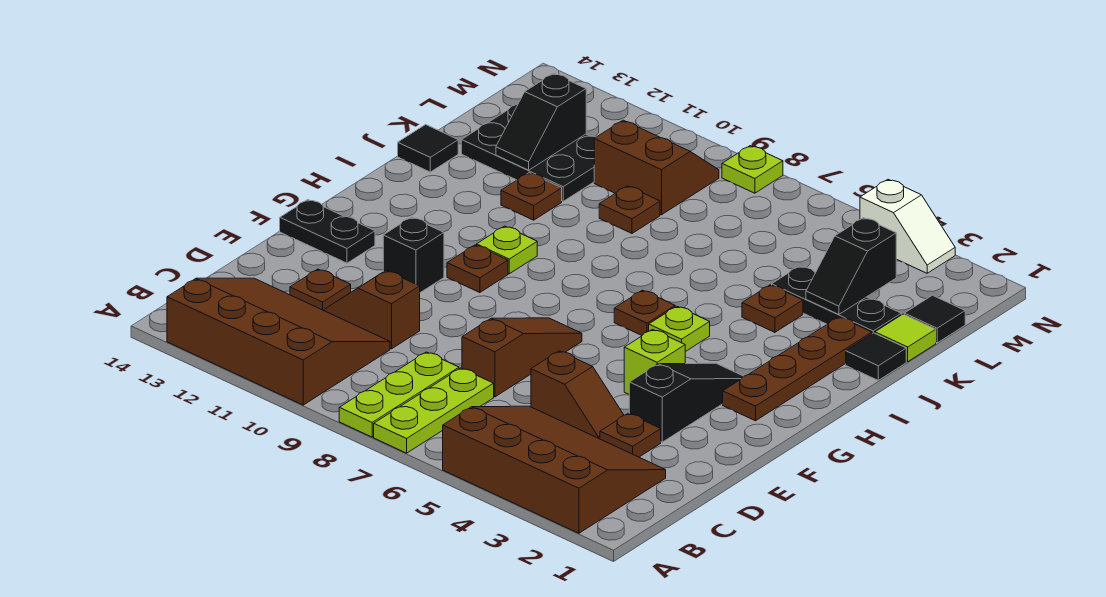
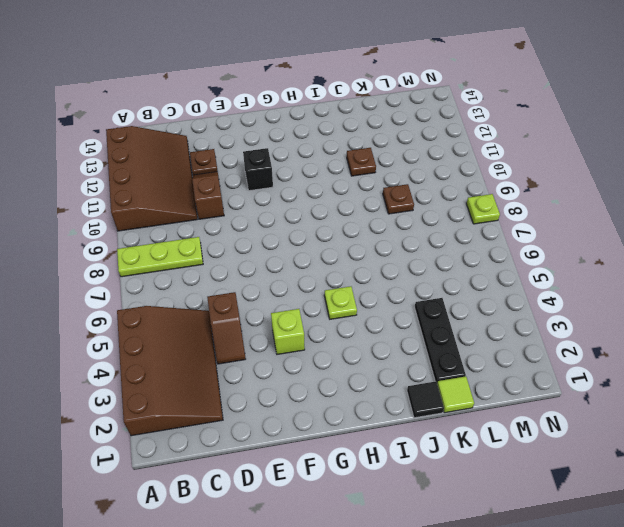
none -> lime plate A7:C7 level 1
none -> brown plate D3 level 1
none -> brown slope D7:F7 level 1 top D
none -> black slope E3:G3 level 1 top E

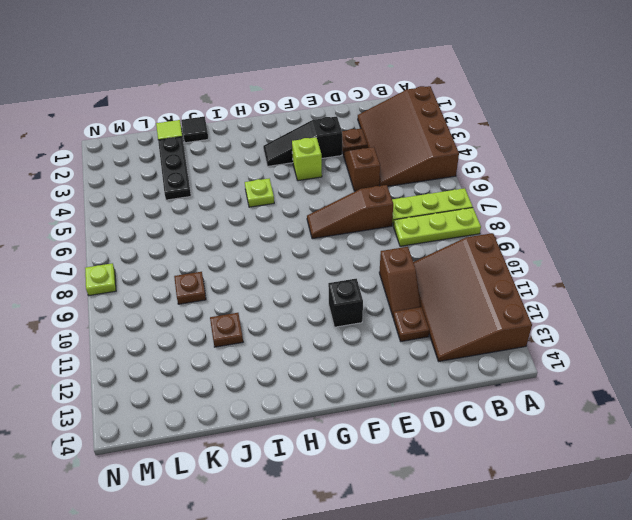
none -> black plate F13:F14 level 1
none -> brown plate G2:J2 level 1
none -> brown plate G10 level 1
none -> brown plate H6 level 1

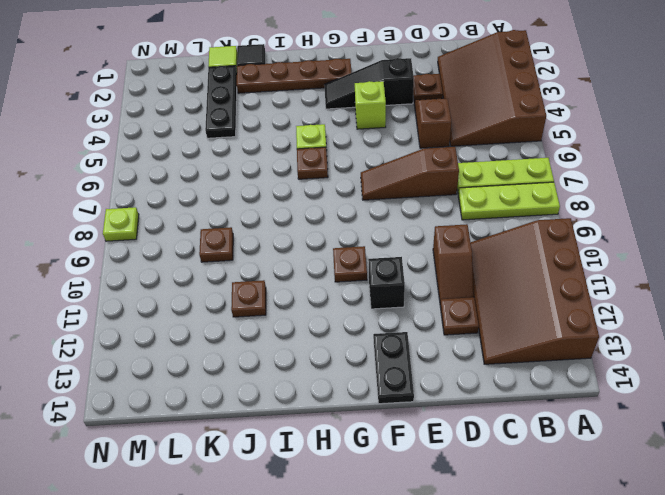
none -> lime plate H10 level 1
none -> brown plate J4 level 1
none -> black tile J14 level 1
none -> black plate K11:L13 level 1

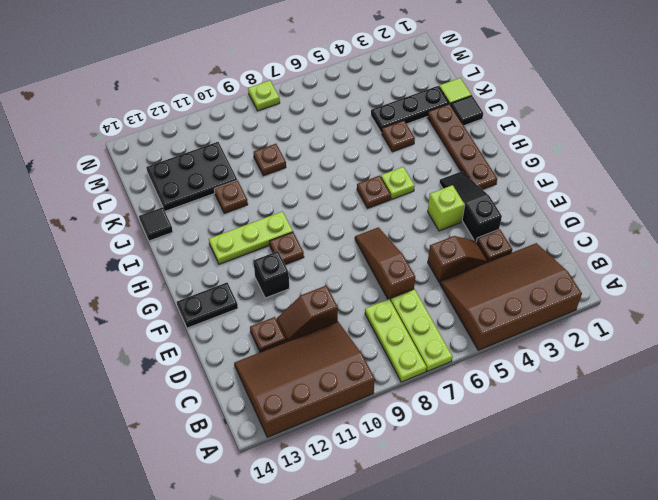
lime plate H10:H12 level 1 -> lime plate H10 level 1
none -> black tile L1 level 1
none -> brown slope L9:M10 level 1 top L
none -> white slope N3:N4 level 1 top 4
none -> black slope K3:L3 level 2 top L

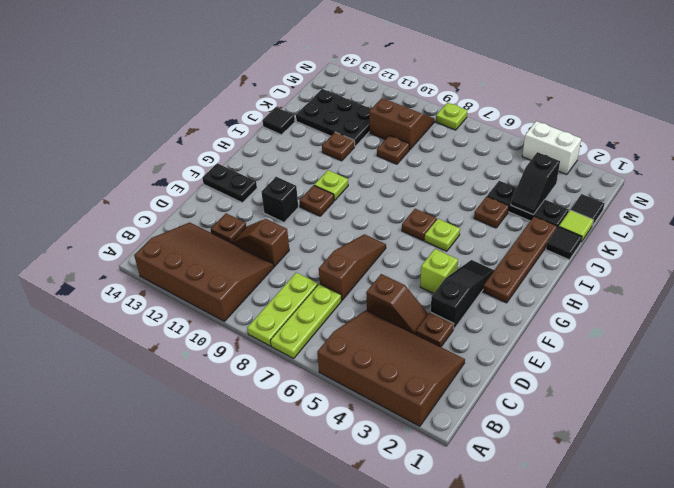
white brick N3:N4 level 1 -> white slope N3:N4 level 1 top 4
none -> black slope K12:L12 level 2 top L

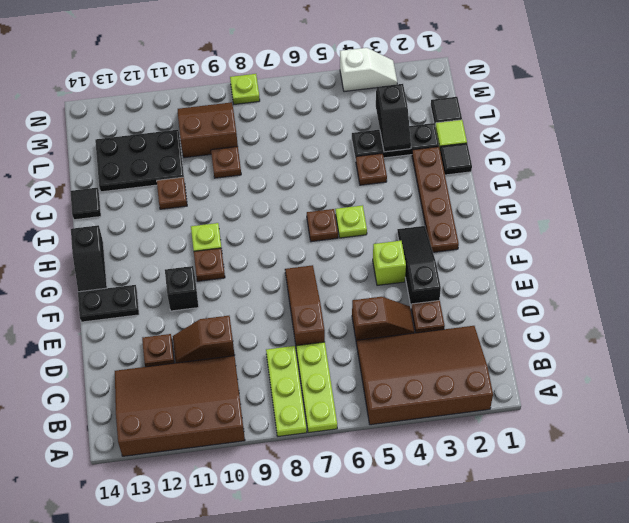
black slope G14:H14 level 1 top H -> black slope K12:L12 level 2 top L

